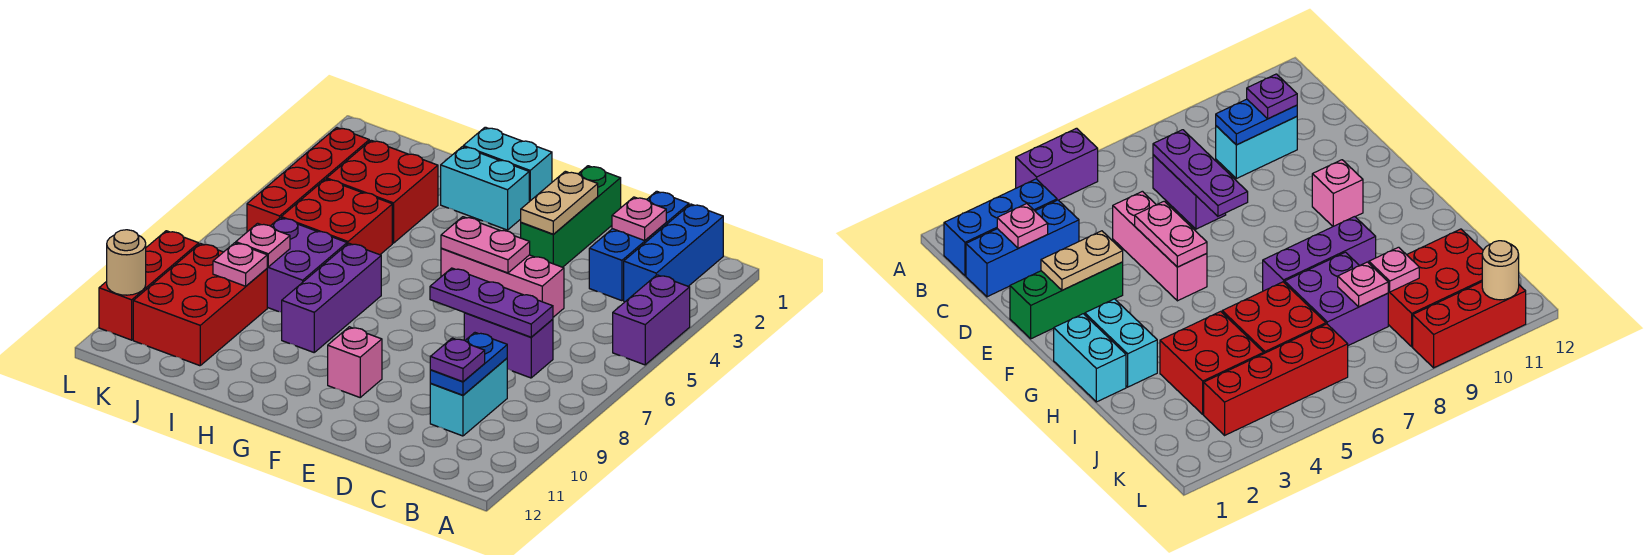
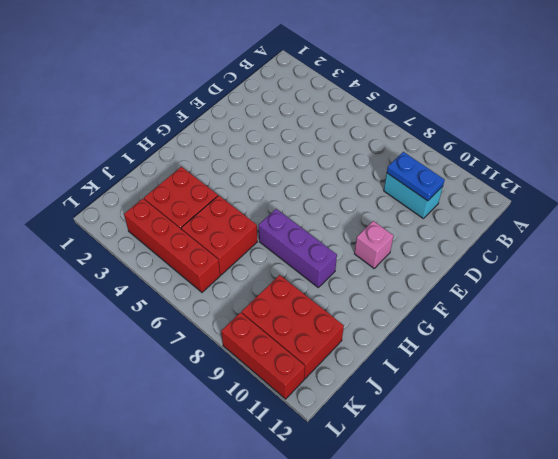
none -> purple brick A4:A5 level 1
none -> blue brick B1:B3 level 1
none -> blue brick C1:C3 level 1

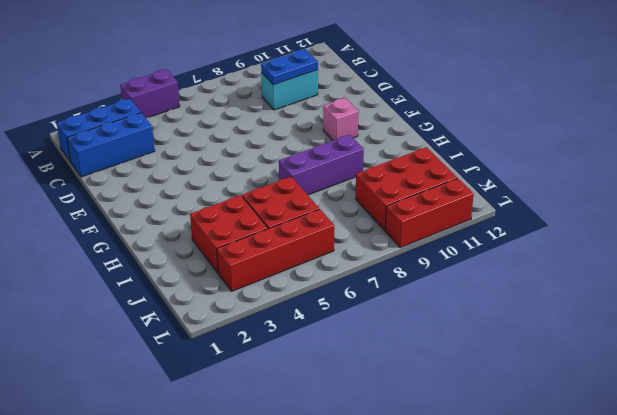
none -> purple brick C7:D7 level 1
none -> pink brick D5:F5 level 1
none -> green brick E1:E3 level 1

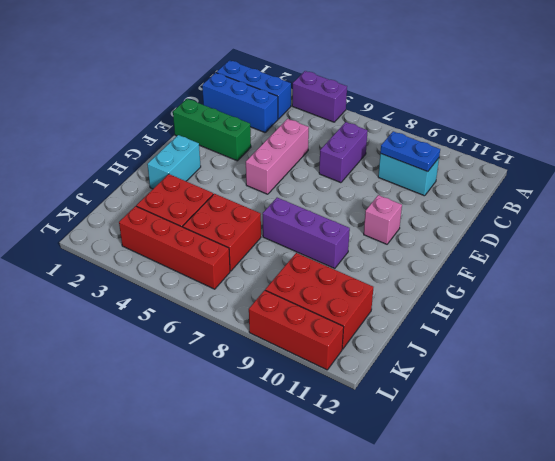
none -> cyan brick G1:H1 level 1
none -> purple brick I7:J8 level 1
none -> pink plate C2 level 2

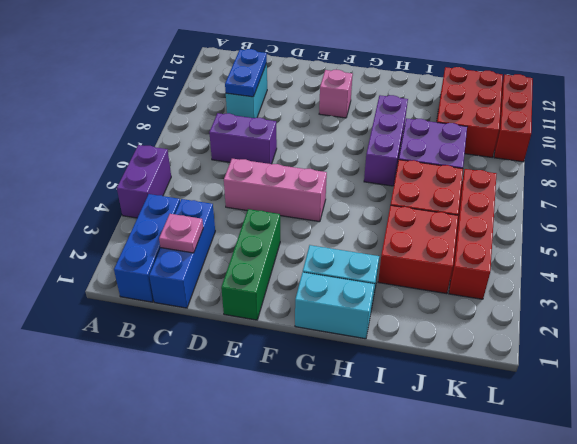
none -> purple plate C7:E7 level 2
none -> tan plate E2:E3 level 2
none -> pink plate E5:F5 level 2

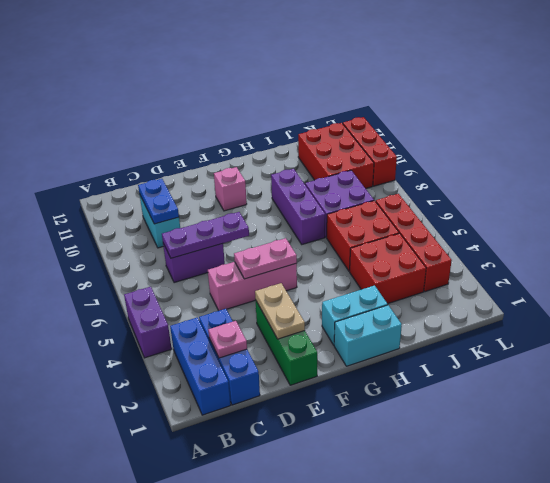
none -> pink plate J8 level 2
none -> pink plate J9 level 2
none -> tan round brick L11 level 2

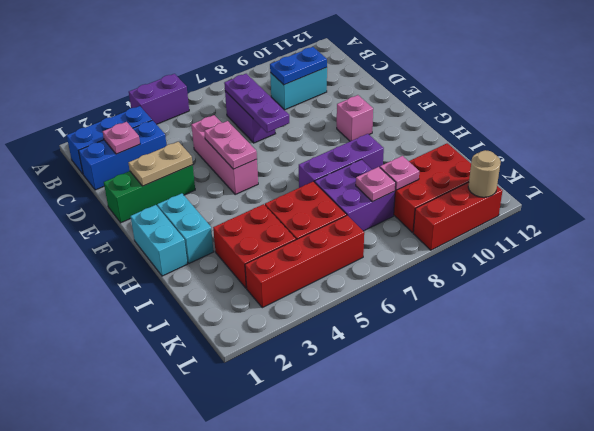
none -> purple plate C10 level 3

